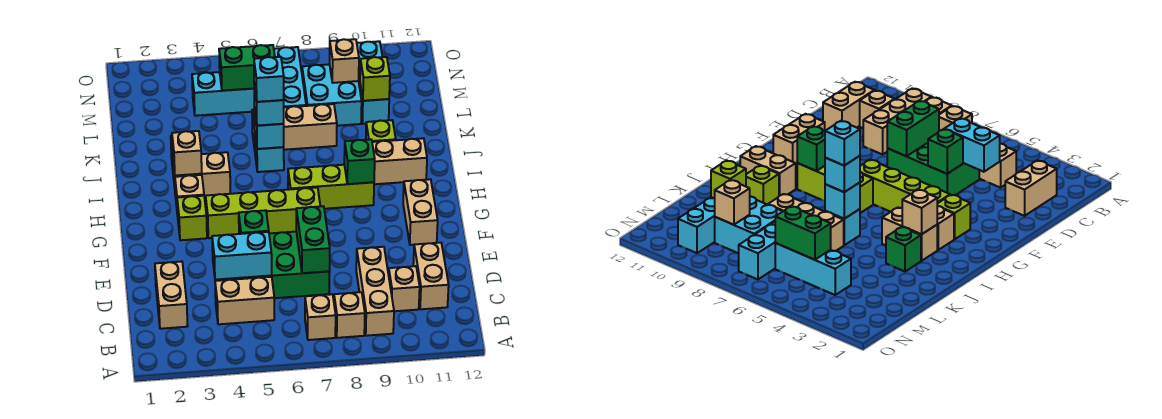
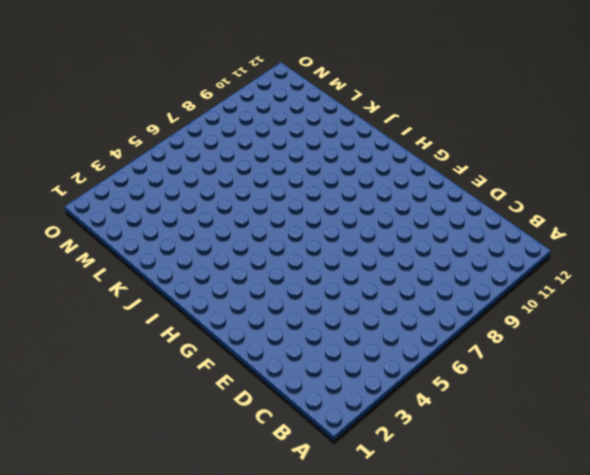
none -> tan brick B7 level 1
none -> tan brick B8 level 1
none -> tan brick B9:D9 level 1
none -> tan brick C2:D2 level 1

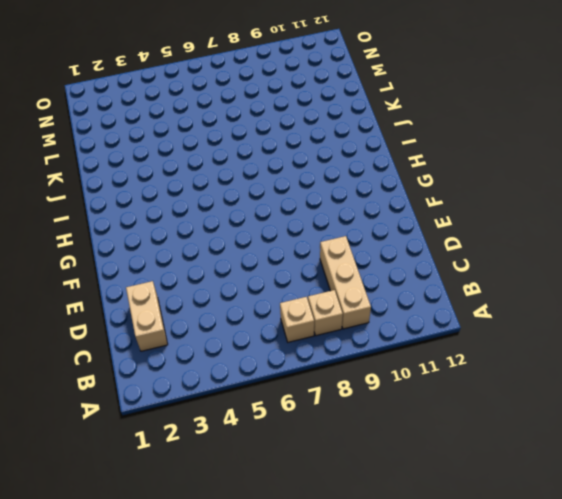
none -> tan brick C4:C5 level 1
none -> tan brick C10 level 1
none -> tan brick C11:D11 level 1
none -> green brick D5:E7 level 1

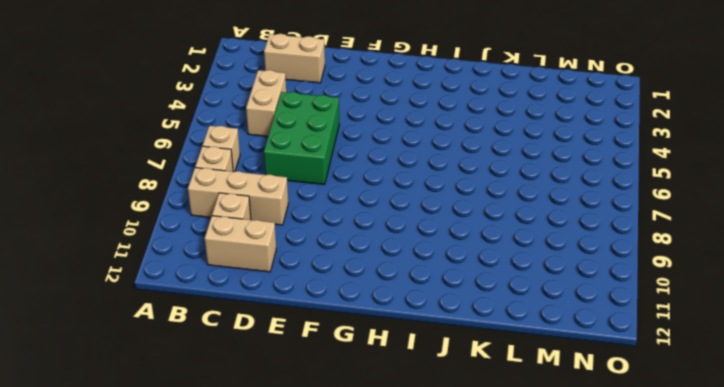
none -> tan brick F11:G11 level 1
none -> lime brick G3 level 1
none -> lime brick G4:G7 level 1
none -> tan brick H3 level 1

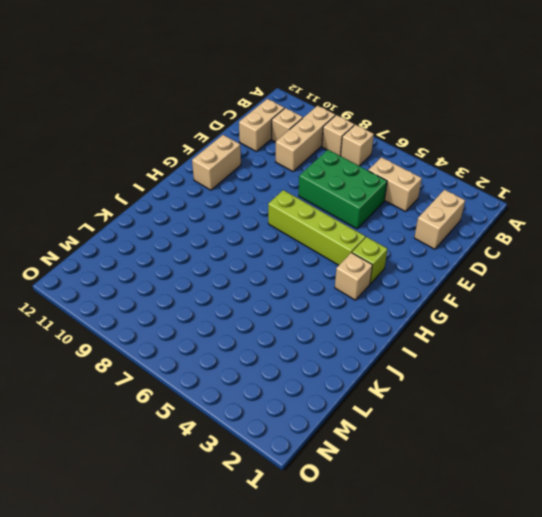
none -> lime brick H7:H9 level 1
none -> tan brick I3:I4 level 1
none -> tan brick I10:I11 level 1
none -> green brick J3 level 1

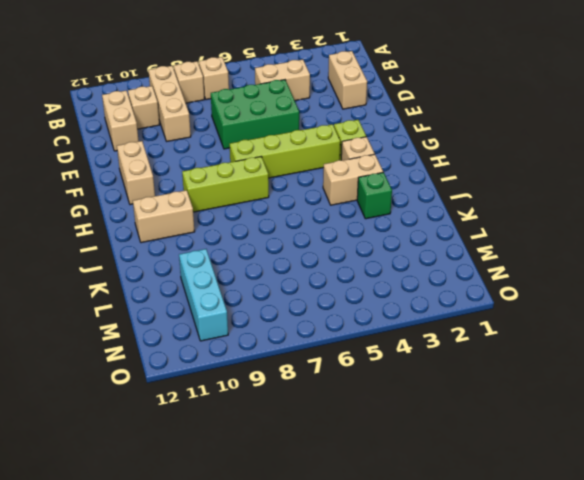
none -> cyan brick J6 level 1
none -> lime brick J10 level 1
none -> tan brick K6:K8 level 1
none -> cyan brick L7:N7 level 1

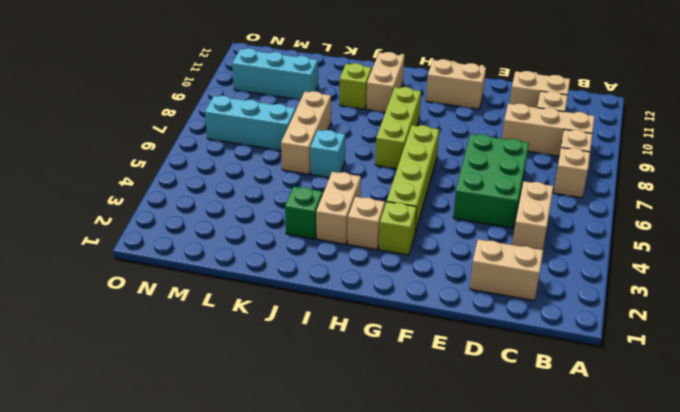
none -> cyan brick L8:M9 level 1
none -> cyan brick M4:M6 level 1
none -> cyan brick D4:D5 level 2
none -> green brick D7:E7 level 2

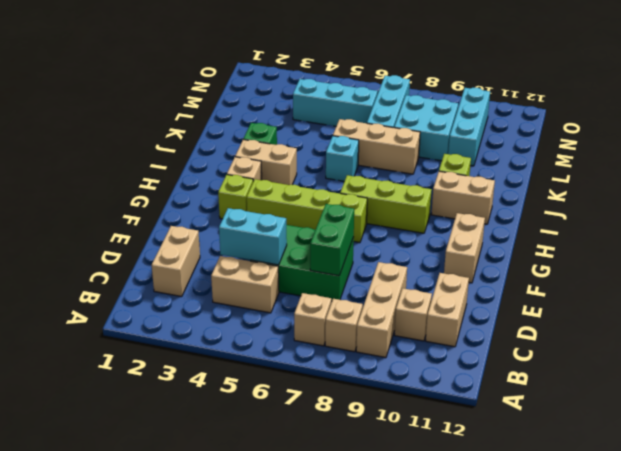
none -> green brick E5 level 2
none -> green brick H9 level 2
none -> tan brick I3 level 2
none -> cyan brick J6 level 2

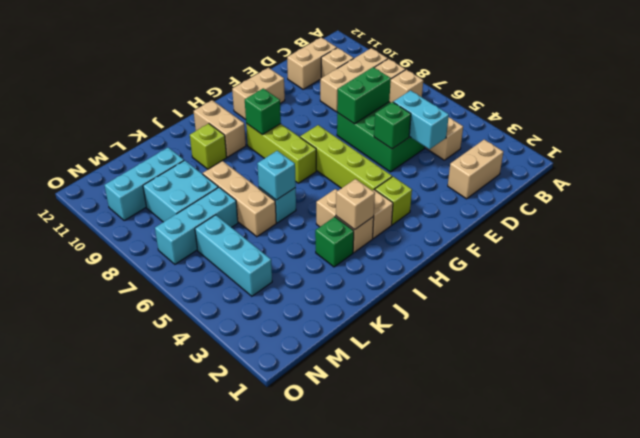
none -> lime brick L10 level 2
none -> green brick M5:M6 level 2
none -> tan brick M9 level 2
none -> cyan brick J6 level 3

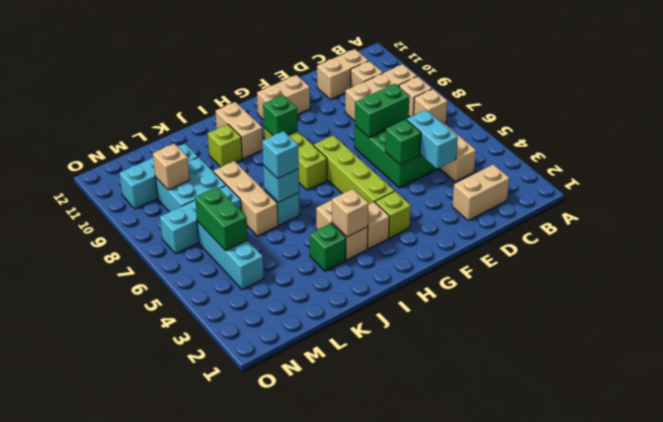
none -> lime brick L10 level 2
none -> cyan brick J6 level 4

